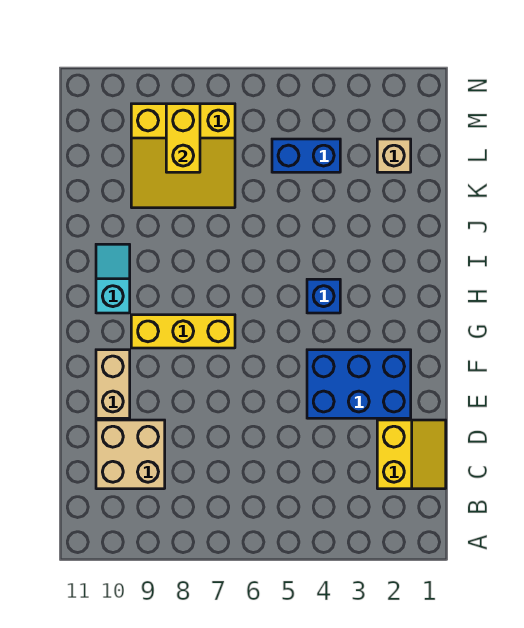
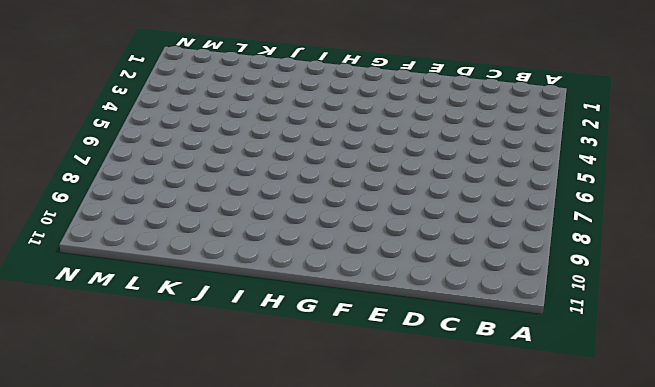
none -> yellow slope C1:D2 level 1 top 2
none -> tan brick C9:D10 level 1

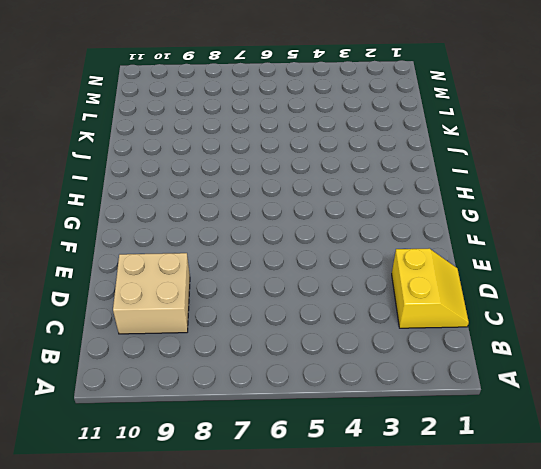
none -> blue brick E2:F4 level 1
none -> tan brick E10:F10 level 1

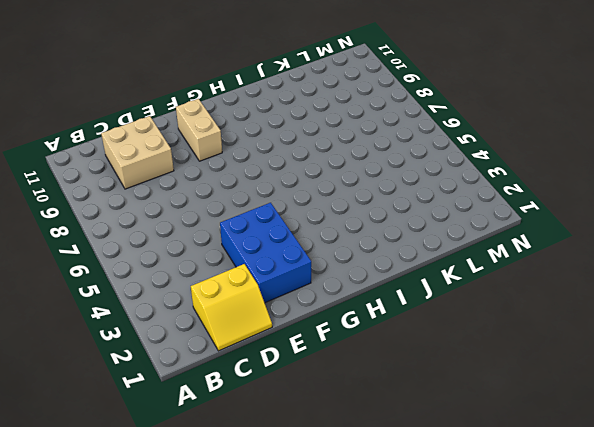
tan brick F9:F10 level 1 -> tan brick E10:F10 level 1
none -> yellow brick G7:G9 level 1
none -> blue brick H4 level 1

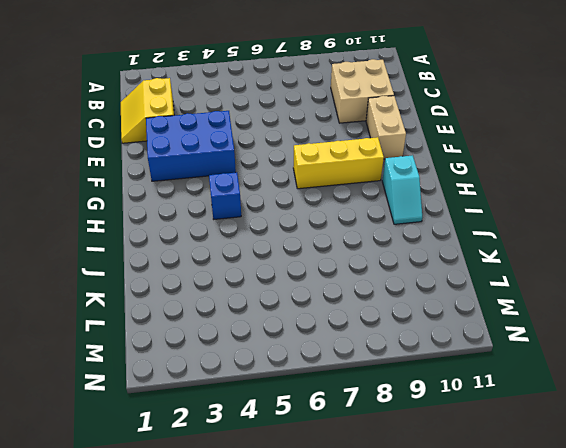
none -> yellow slope K7:M9 level 1 top M
none -> tan brick L2 level 1

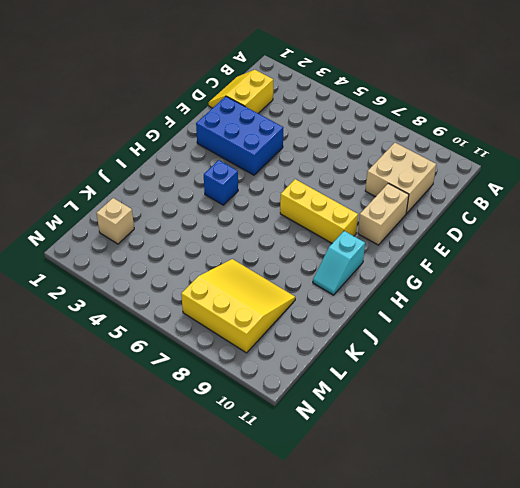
none -> blue brick L4:L5 level 1
none -> yellow brick L8:M8 level 2

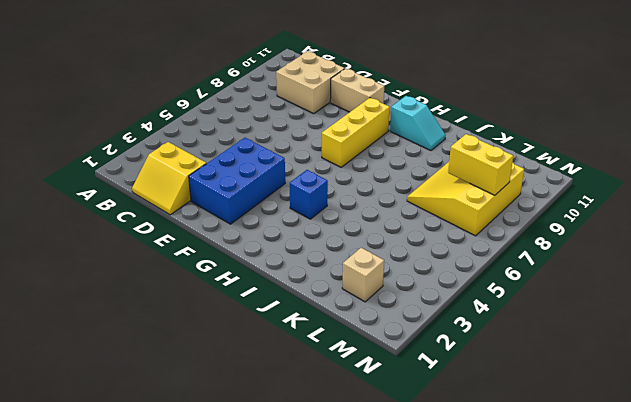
none -> blue brick L4:L5 level 1

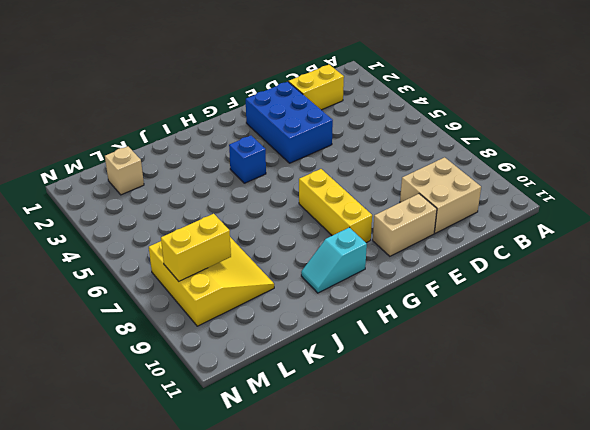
none -> blue brick L4:L5 level 1

